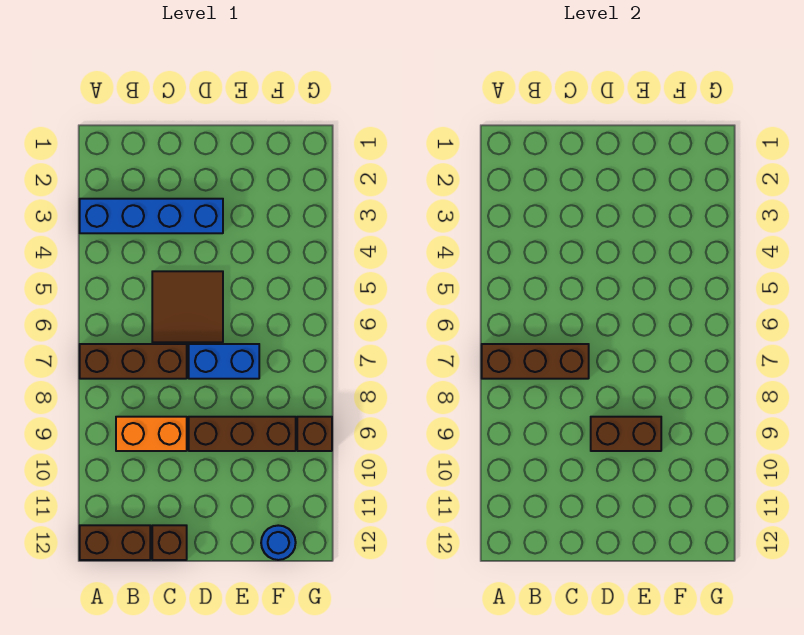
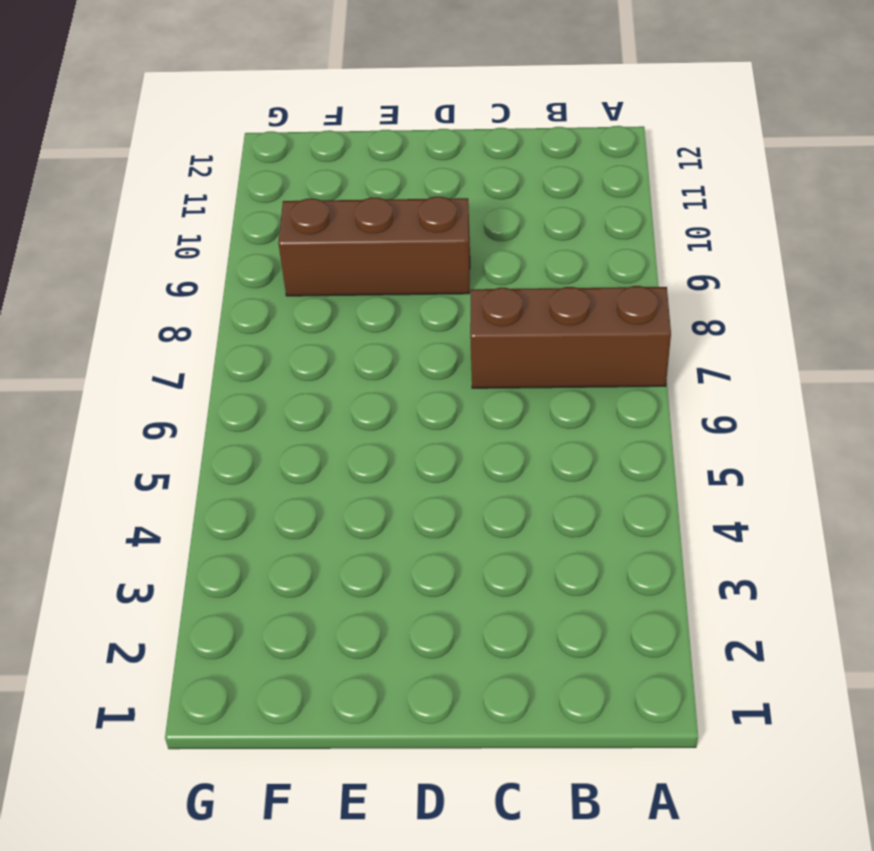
none -> blue brick A3:D3 level 1
none -> brown brick A12:B12 level 1
none -> orange brick B9:C9 level 1

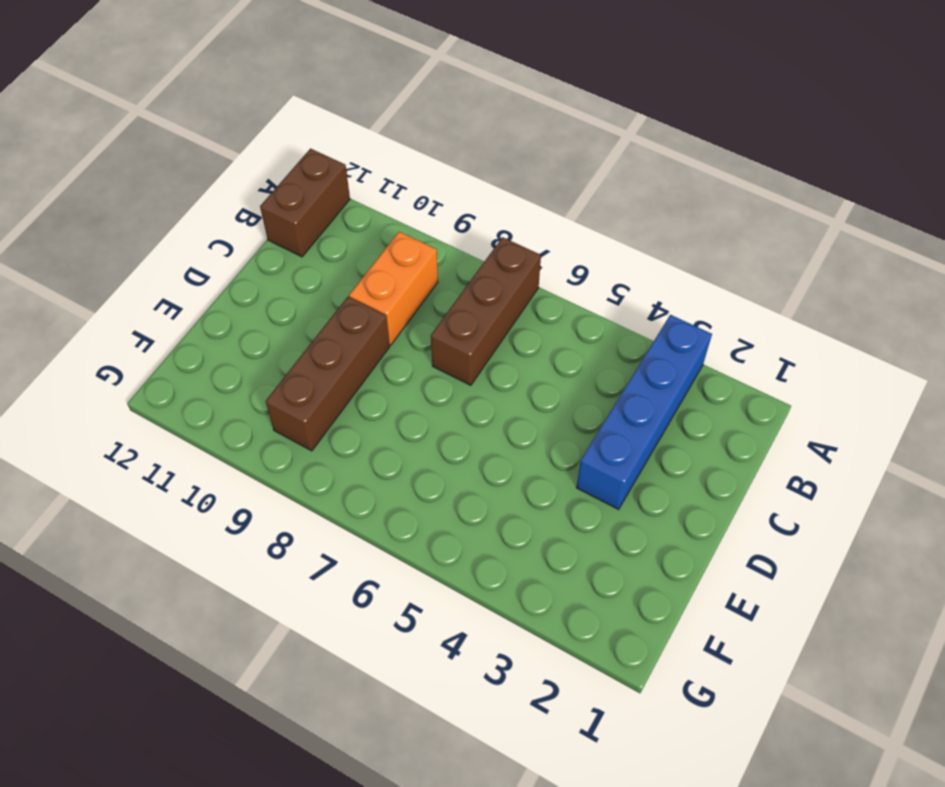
none -> brown tile C5:D6 level 1
none -> brown brick C12 level 1
none -> blue brick D7:E7 level 1

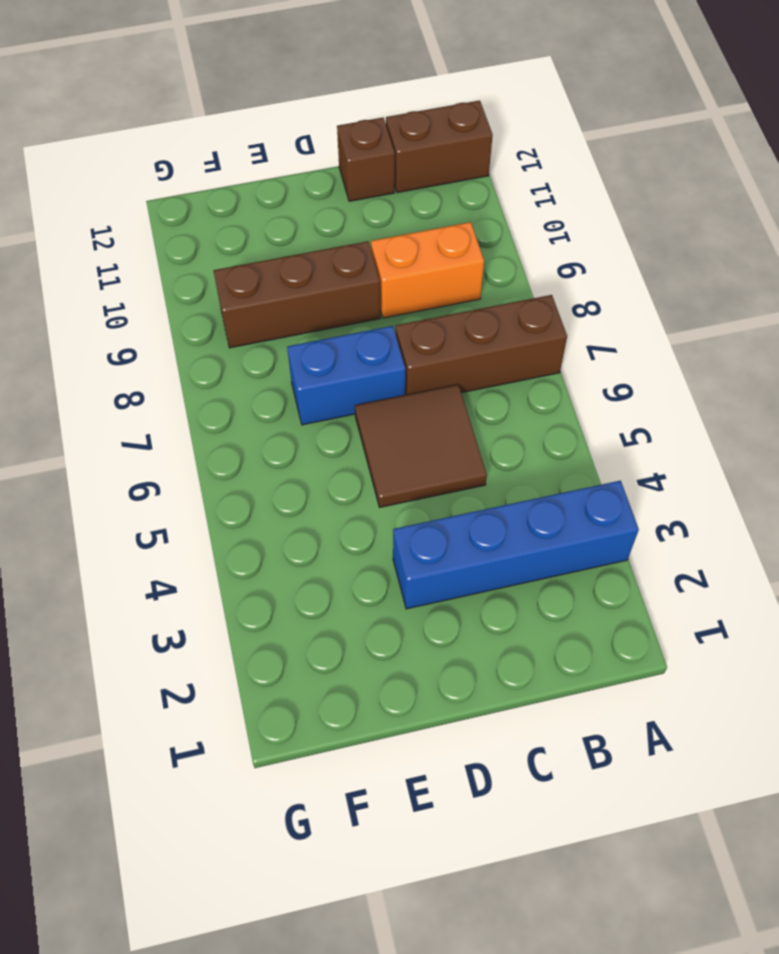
none -> blue round brick F12 level 1
none -> brown brick G9 level 1
none -> brown brick A7:C7 level 2

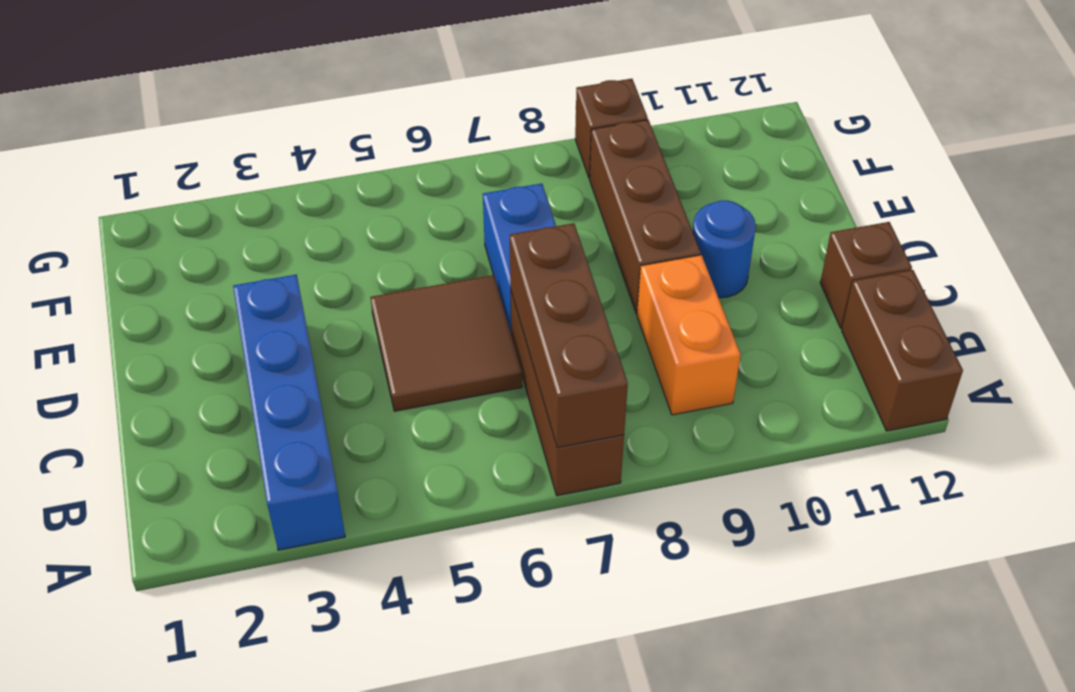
blue round brick D10 level 1 -> blue round brick F12 level 1
none -> brown brick D9:E9 level 2

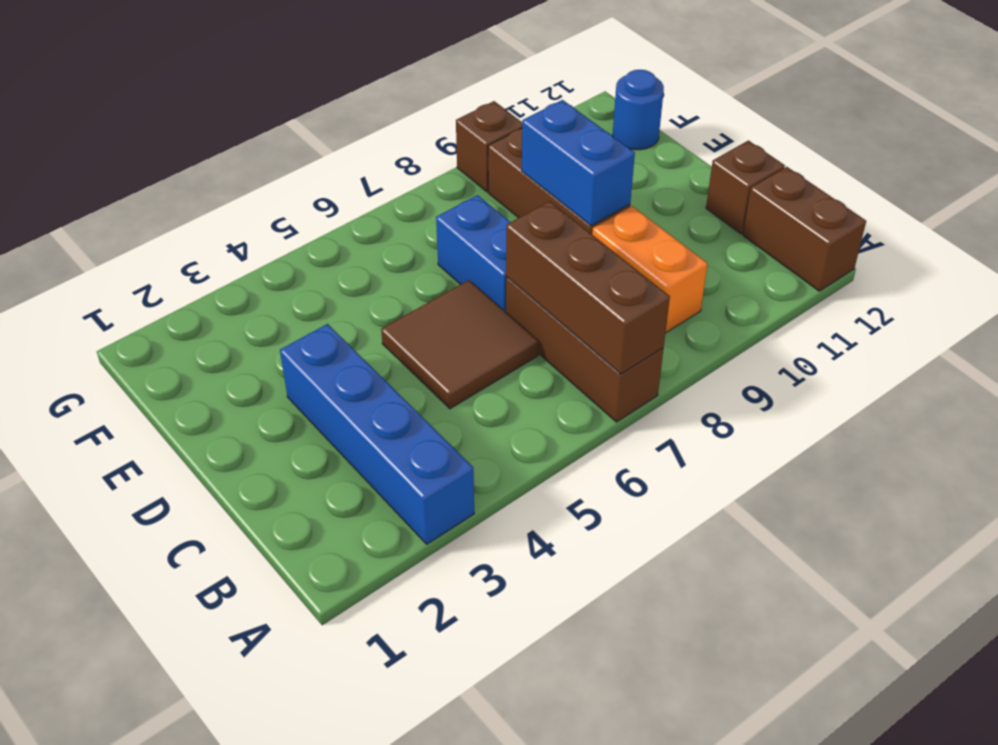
blue brick D9:E9 level 2 -> brown brick D9:E9 level 2

